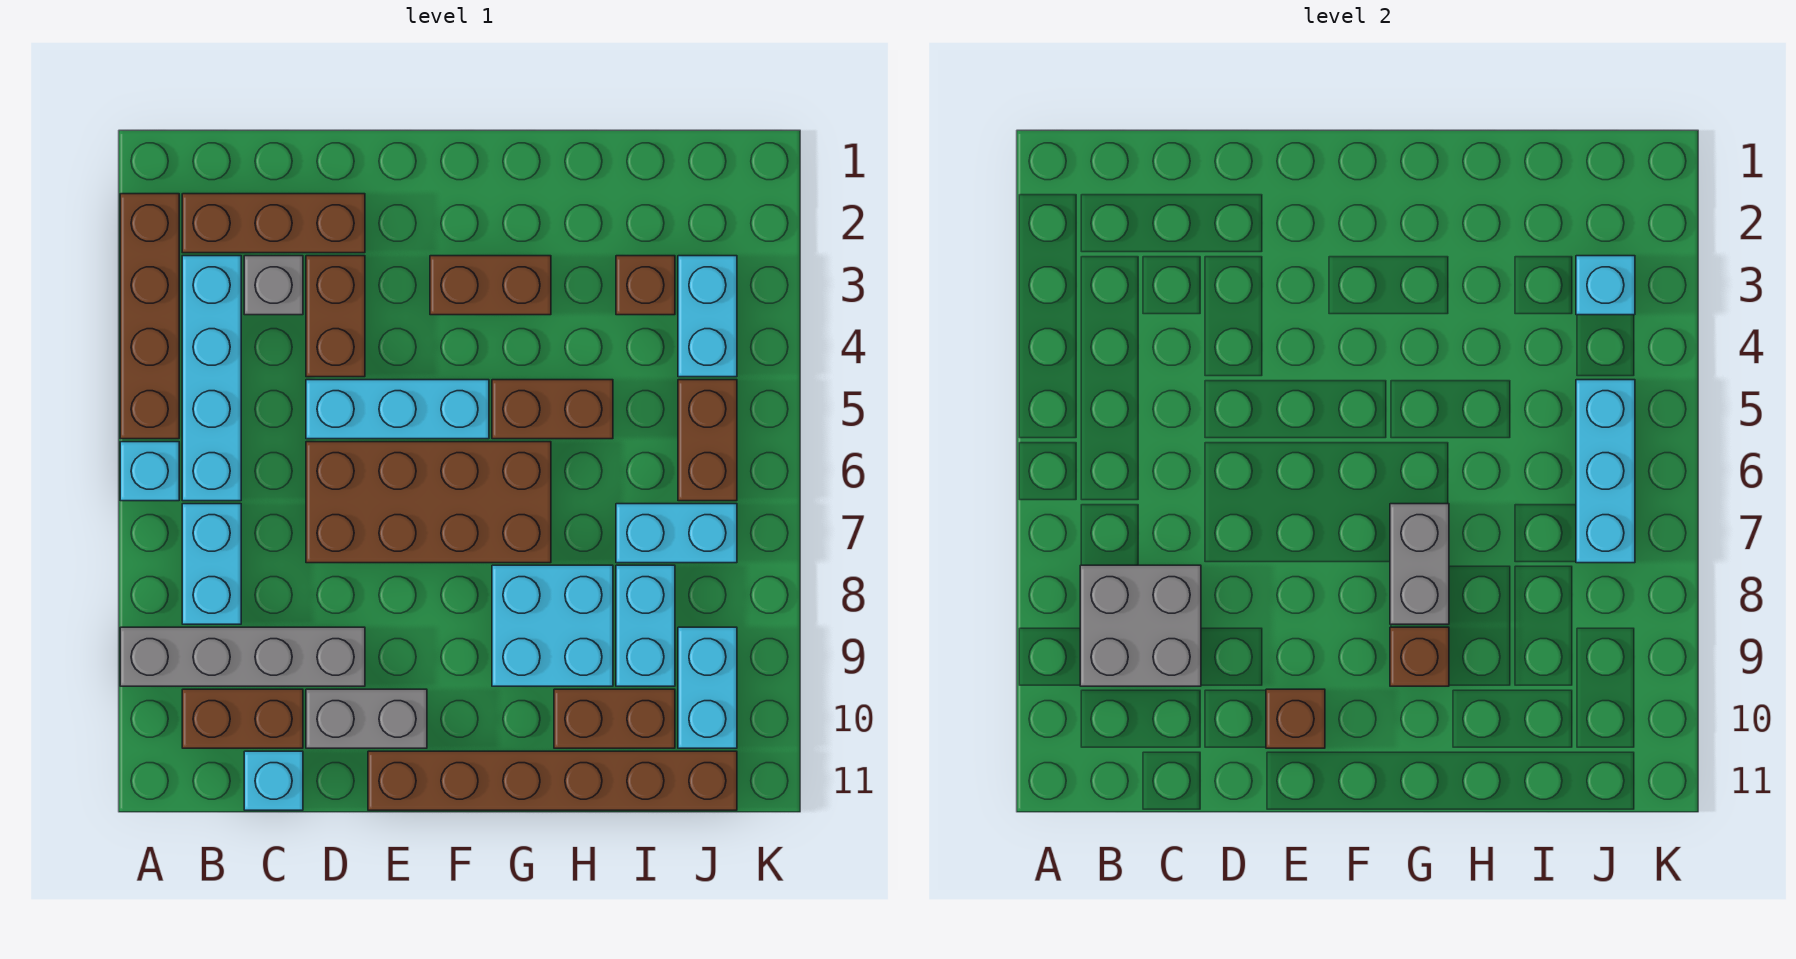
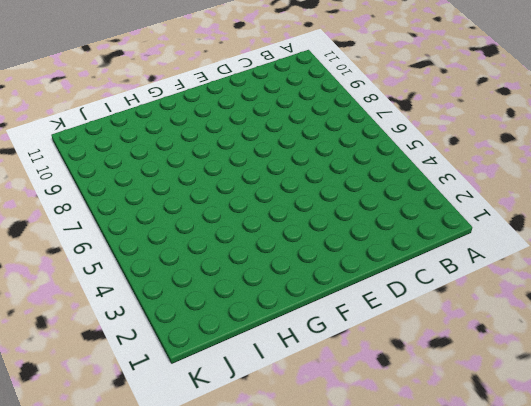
none -> brown brick A2:A5 level 1
none -> cyan brick A6 level 1
none -> grey brick A9:D9 level 1
none -> brown brick B2:D2 level 1

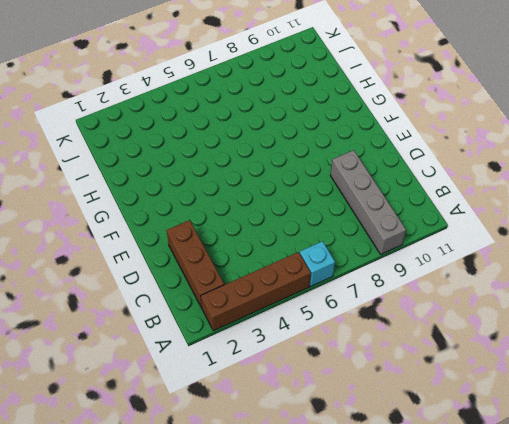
none -> cyan brick B3:B6 level 1
none -> cyan brick B7:B8 level 1
none -> brown brick B10:C10 level 1
none -> grey brick C3 level 1

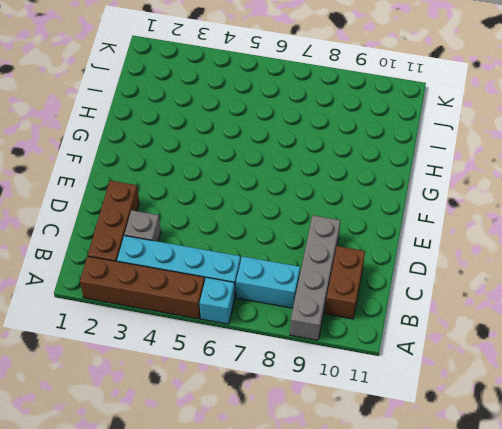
none -> cyan brick C11 level 1
none -> brown brick D3:D4 level 1
none -> cyan brick D5:F5 level 1
none -> brown brick D6:G7 level 1

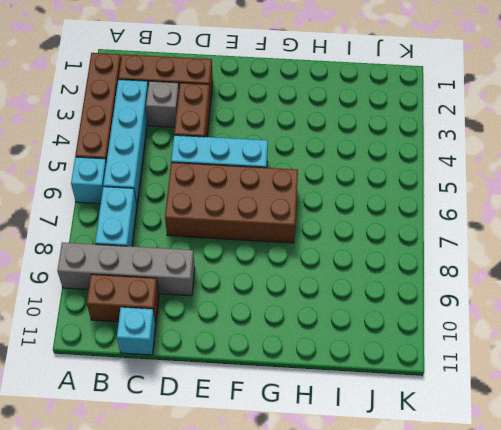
none -> grey brick D10:E10 level 1
none -> brown brick E11:J11 level 1
none -> brown brick F3:G3 level 1
none -> brown brick G5:H5 level 1

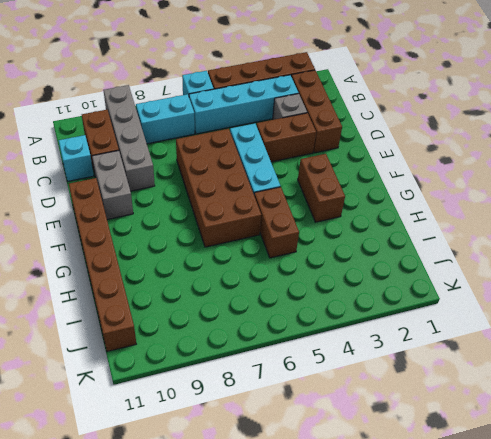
none -> cyan brick G8:H9 level 1
none -> brown brick H10:I10 level 1
none -> brown brick I3 level 1
none -> cyan brick I7:J7 level 1

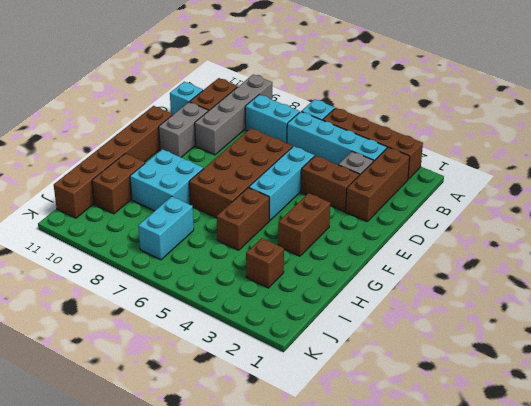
none -> cyan brick I8:I9 level 1
none -> cyan brick J3:J4 level 1
none -> brown brick J5:J6 level 1
none -> cyan brick J9:J10 level 1

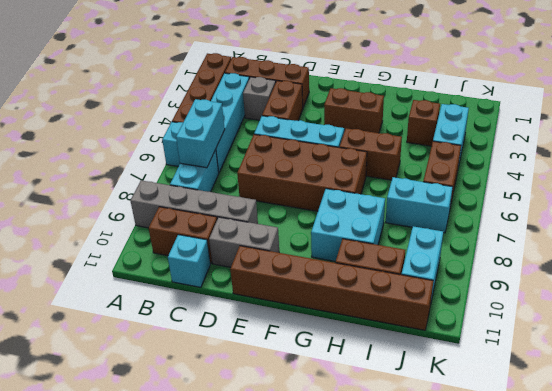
cyan brick B6:B7 level 2 -> cyan brick I8:I9 level 1
none -> grey brick B8:C9 level 2
none -> brown brick E10 level 2
none -> grey brick G7:G8 level 2
none -> brown brick G9 level 2

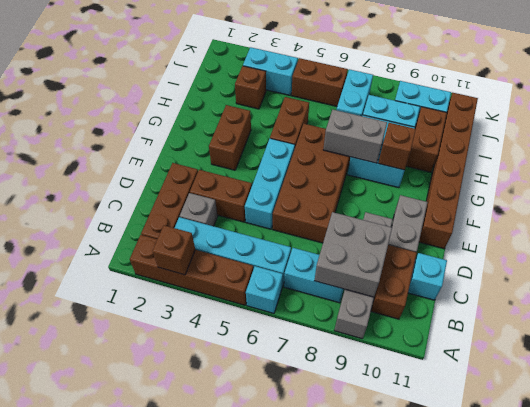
brown brick A3 level 2 -> brown brick E10 level 2
none -> cyan brick J3 level 2
none -> cyan brick J5:J7 level 2

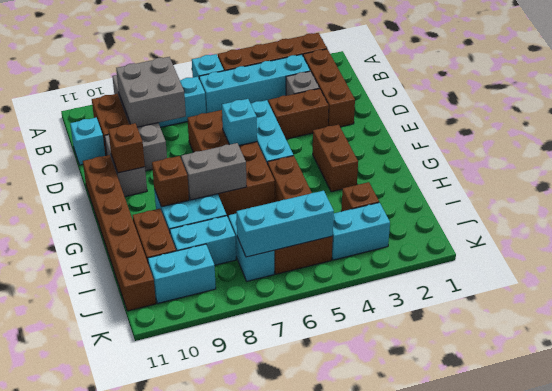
cyan brick E6 level 2 -> cyan brick J3 level 2

